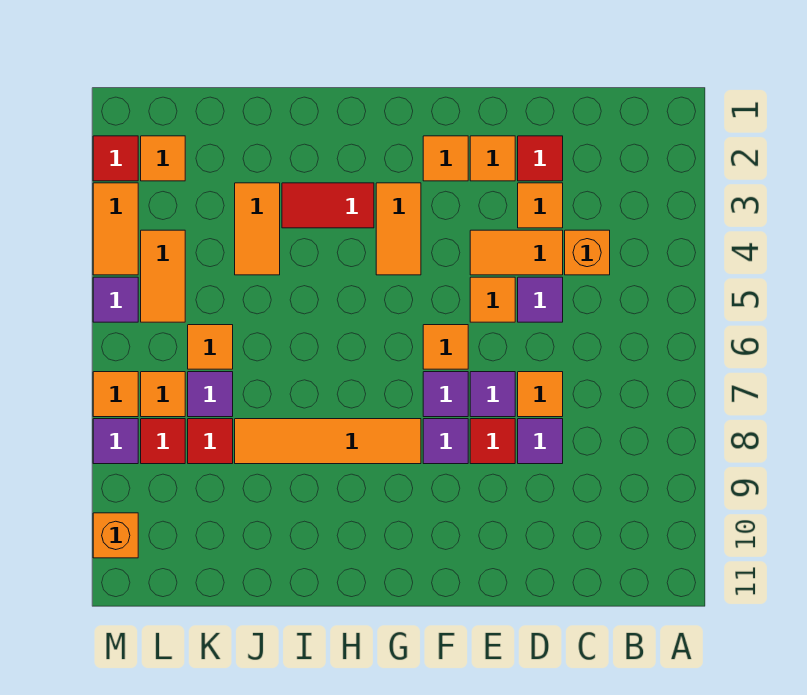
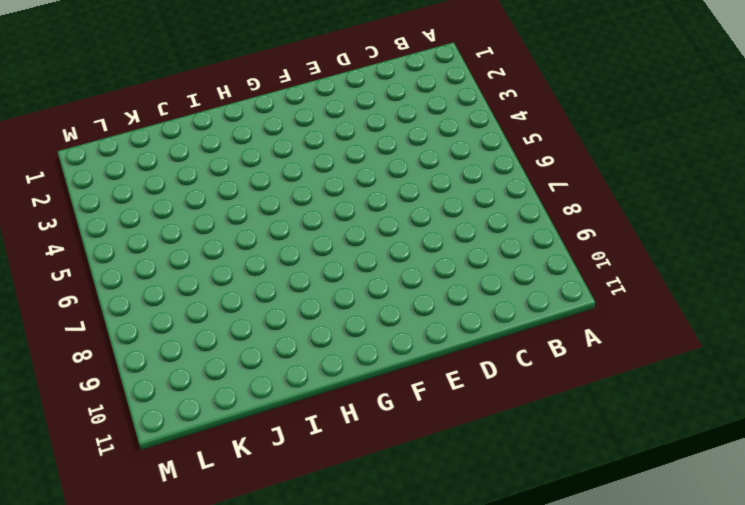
none -> orange brick C4 level 1
none -> red tile D2 level 1
none -> orange tile D3 level 1
none -> orange tile D4:E4 level 1

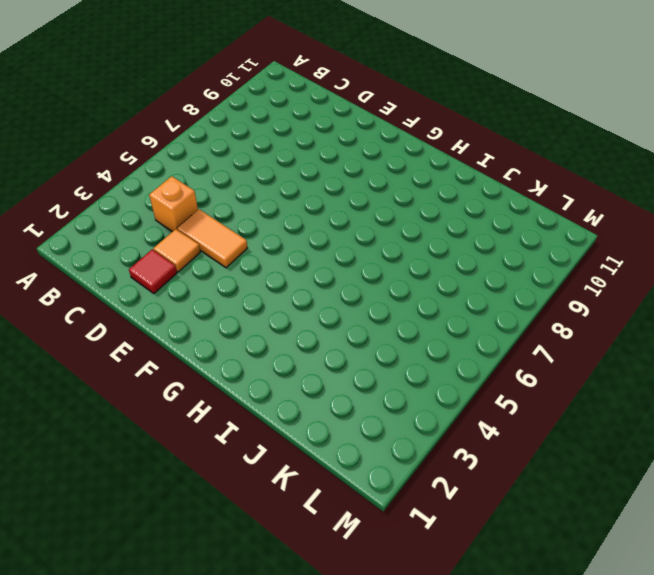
none -> purple tile D5 level 1
none -> orange tile D7 level 1
none -> purple tile D8 level 1
none -> orange tile E2 level 1

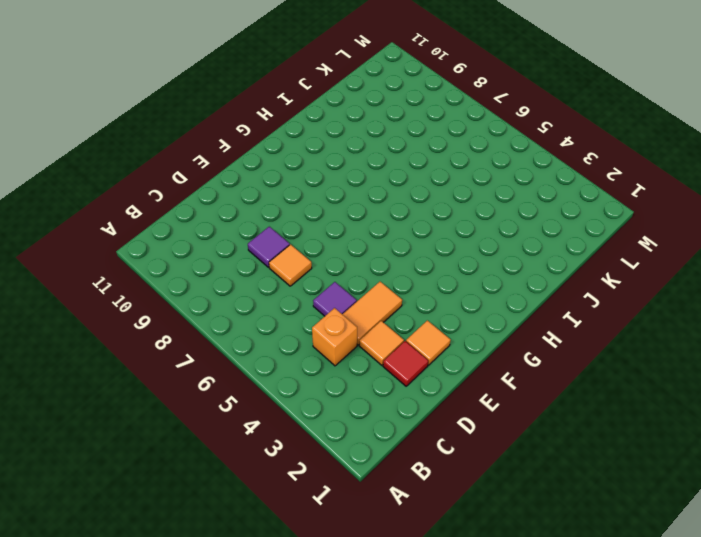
none -> orange tile E5 level 1
none -> purple tile E7 level 1
none -> red tile E8 level 1
none -> orange tile F2 level 1

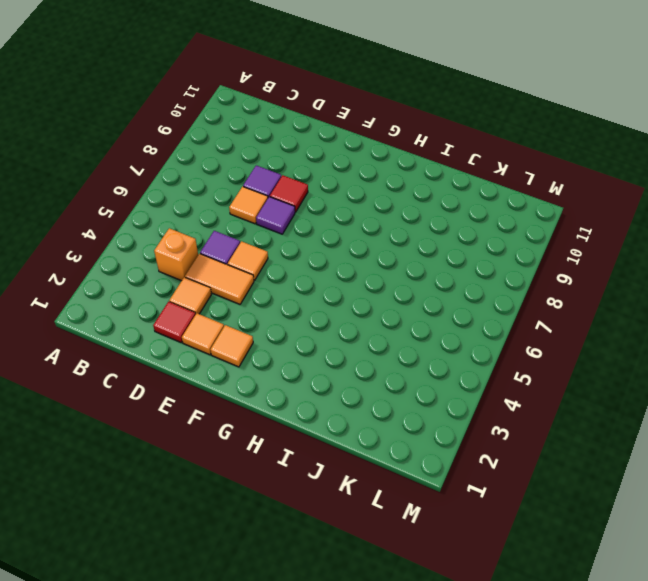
none -> orange tile F6 level 1
none -> purple tile F7 level 1
none -> purple tile F8 level 1
none -> orange tile G3:G4 level 1

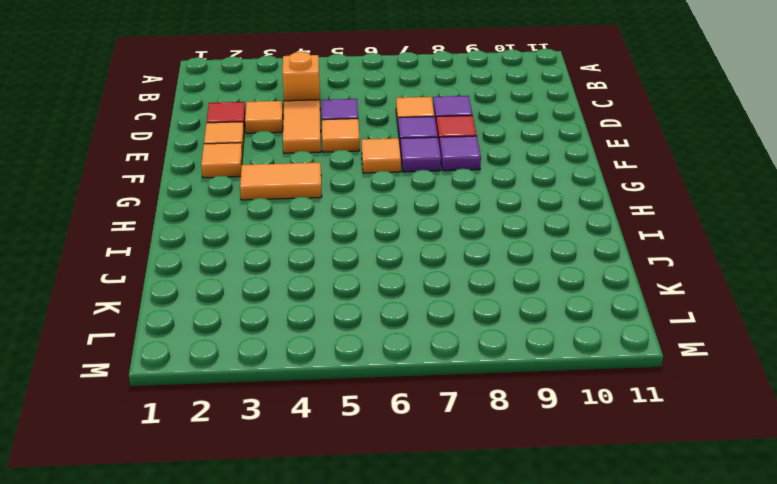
none -> orange tile G8:J8 level 1
none -> red tile H3:I3 level 1
none -> orange tile J3:J4 level 1
none -> orange tile K6 level 1

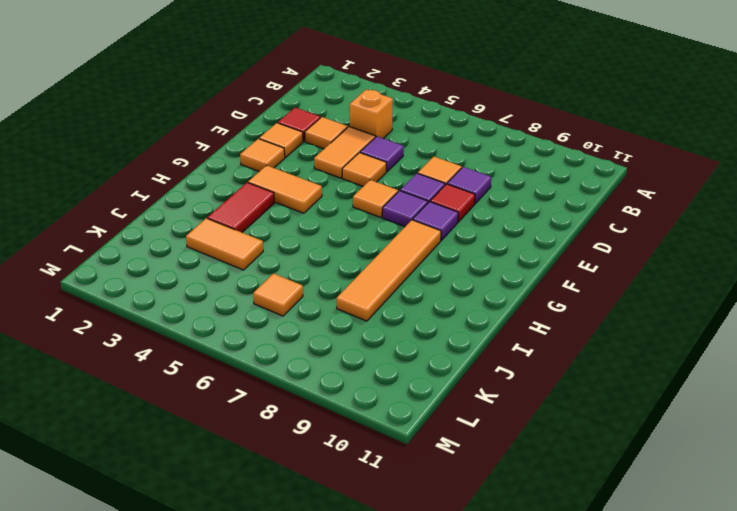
none -> purple tile K7 level 1
none -> red tile K8 level 1
none -> orange tile L2 level 1
none -> orange tile L4:L5 level 1

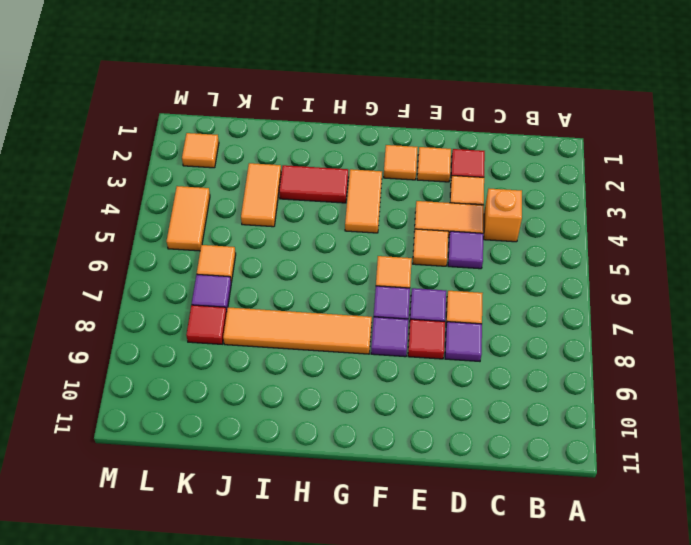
none -> orange tile L7 level 1
none -> red tile L8 level 1
none -> red tile M2 level 1
none -> orange tile M3:M4 level 1

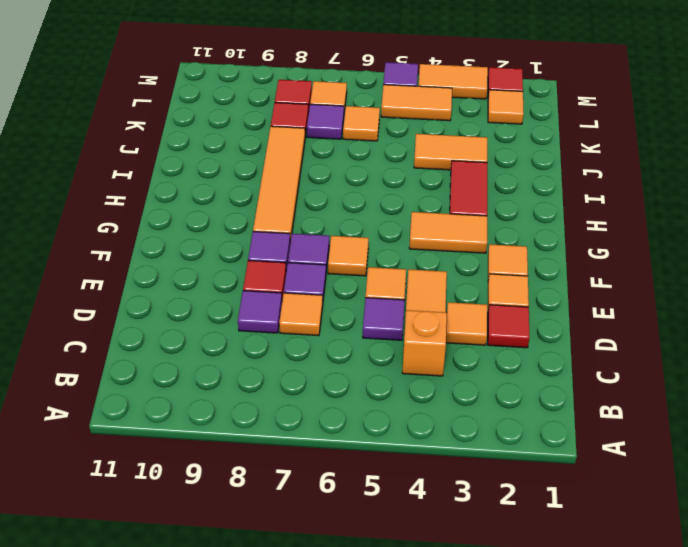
none -> orange tile M7 level 1
none -> purple tile M8 level 1
none -> orange brick M10 level 1

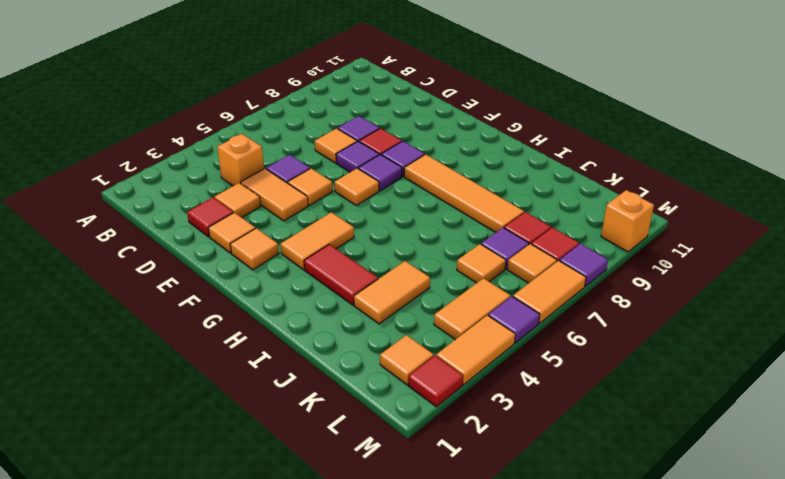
orange tile M6:M7 level 1 -> orange tile M7 level 1

